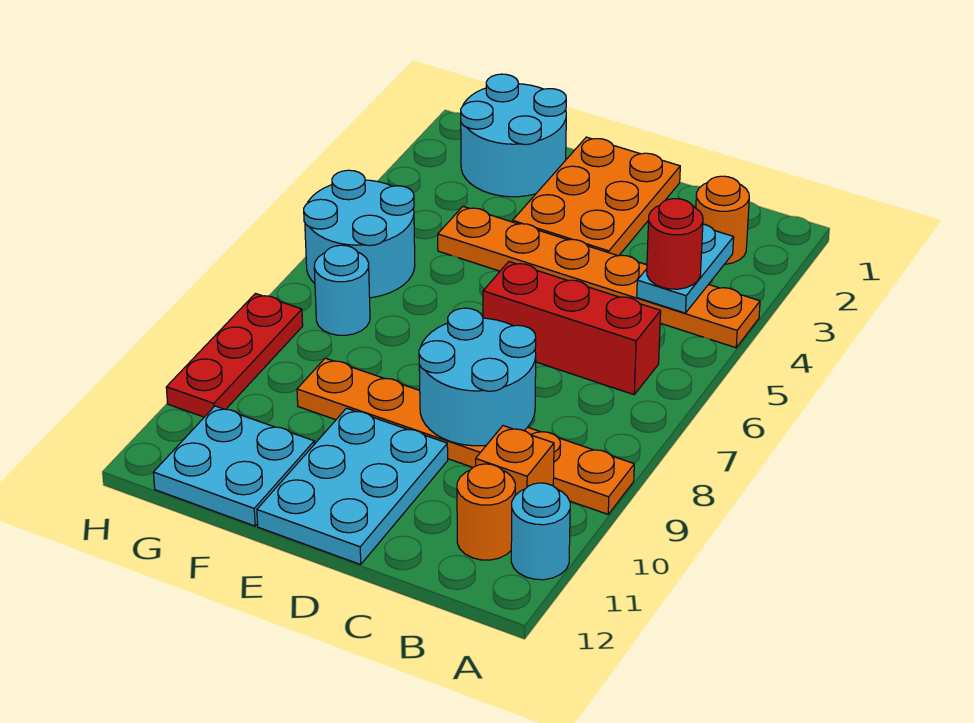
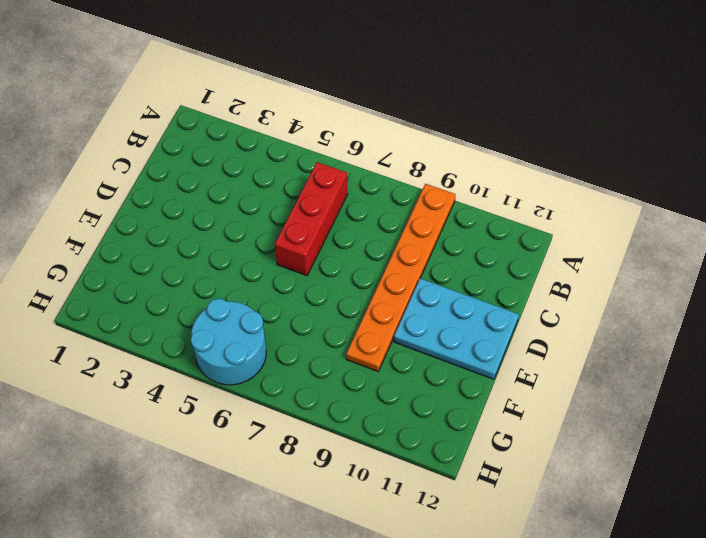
none -> orange plate A4:F4 level 1
none -> cyan round brick A11 level 1
none -> orange round brick B2 level 1

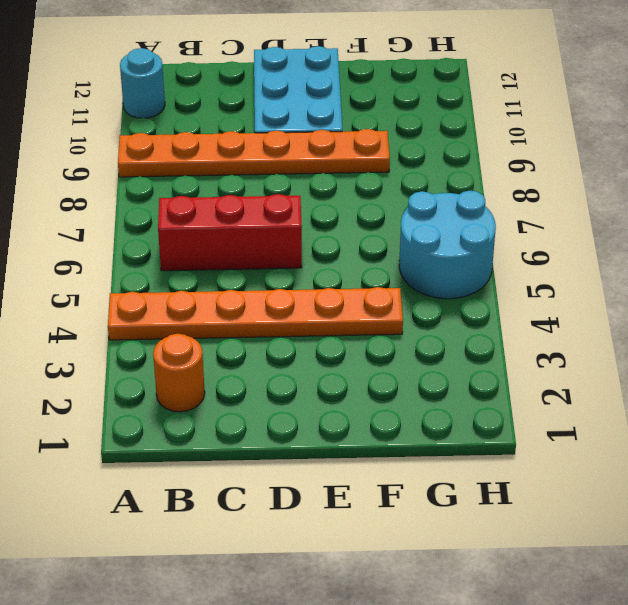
none -> orange brick B10 level 1
none -> orange round brick B11 level 1
none -> orange plate D1:E3 level 1

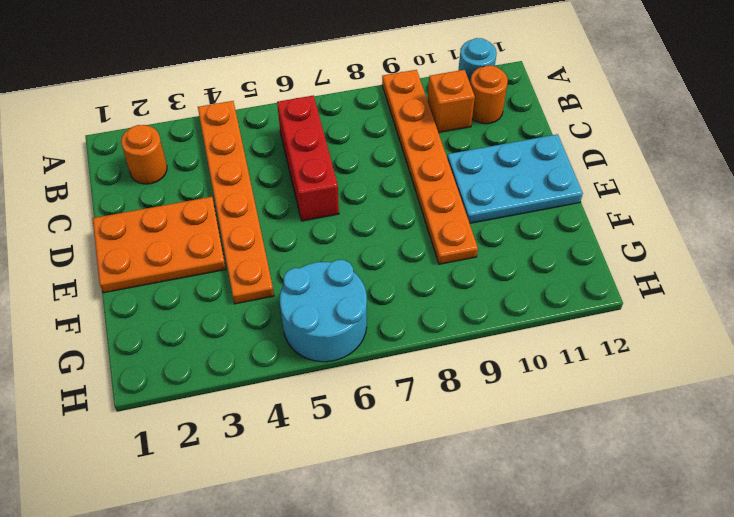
none -> cyan round brick F1:G2 level 1
none -> cyan plate F11:G12 level 1
none -> cyan round brick G7 level 1

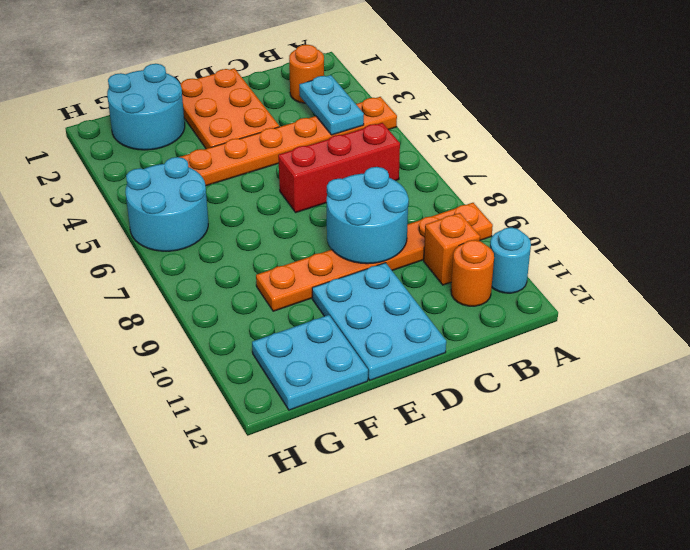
none -> cyan round brick G7 level 1
none -> red plate H8:H10 level 1
none -> red round brick B4 level 3

